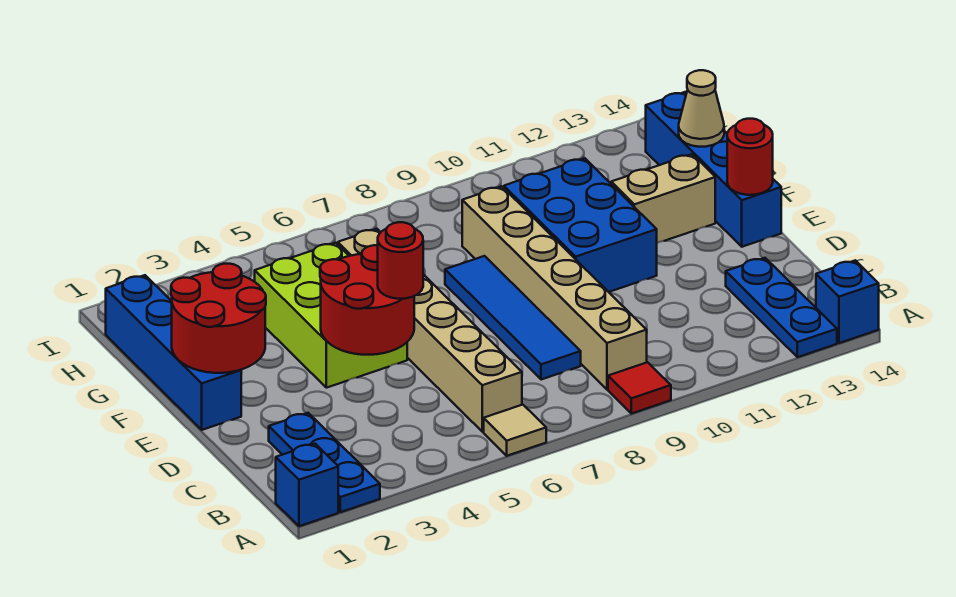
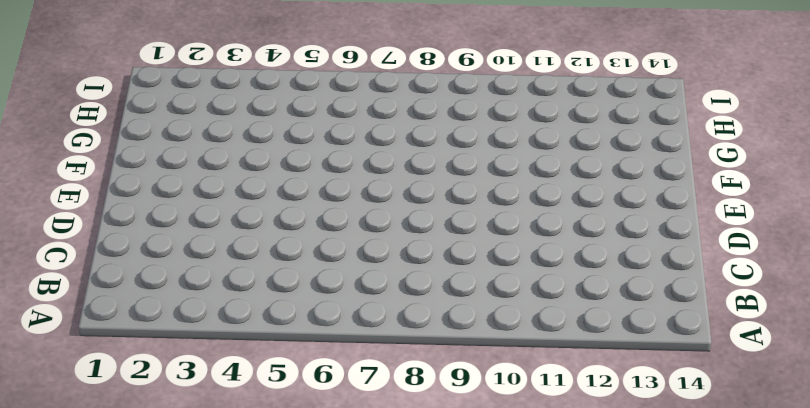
none -> blue brick A1 level 1
none -> blue plate A2:C2 level 1
none -> tan tile A6 level 1

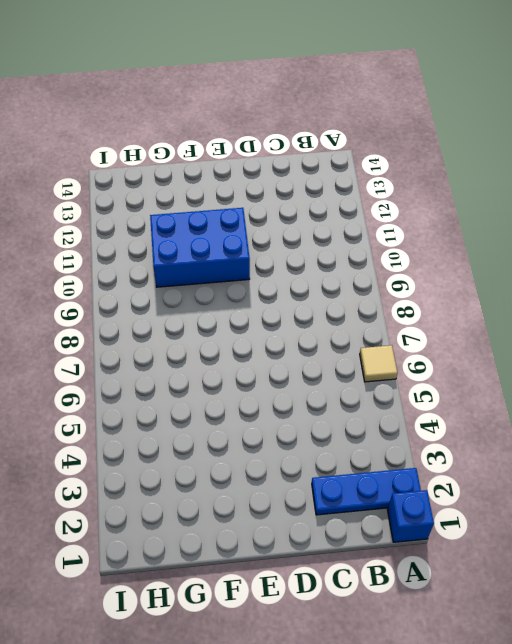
none -> red tile A9 level 1
none -> blue plate A13:C13 level 1
none -> blue brick A14 level 1

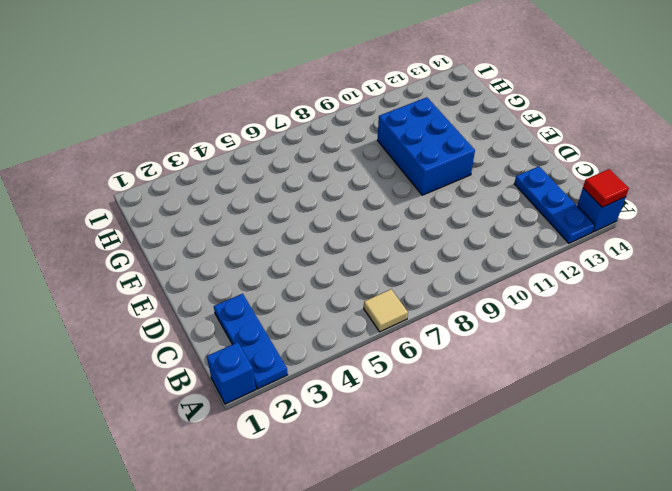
red tile A14 level 2 -> red tile A9 level 1
none -> tan brick B6:G6 level 1
none -> tan brick B9:G9 level 1
none -> blue tile C8:F8 level 1

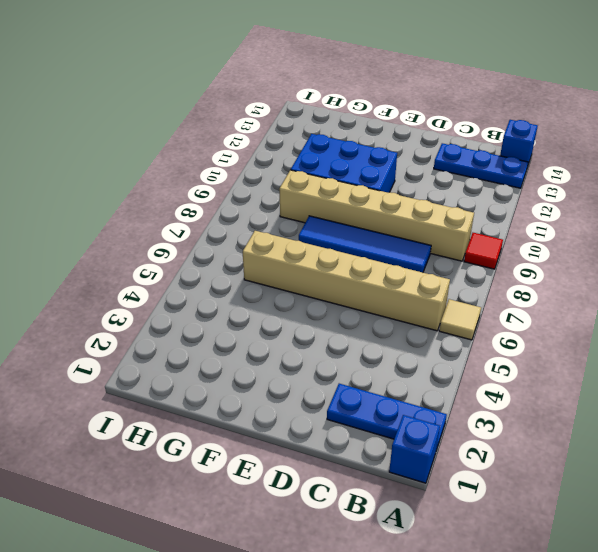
none -> blue brick E1:H1 level 1
none -> lime brick E4:G5 level 1
none -> blue brick E14:H14 level 1

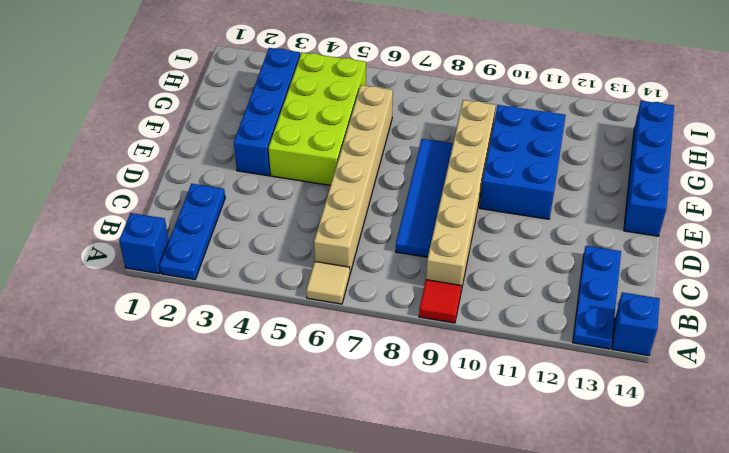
blue brick E3:H3 level 1 -> blue brick E1:H1 level 1
lime brick E4:H5 level 1 -> lime brick E4:G5 level 1
none -> tan brick F12:F13 level 1
none -> red round brick D4:E5 level 2
none -> red round brick E1:F2 level 2

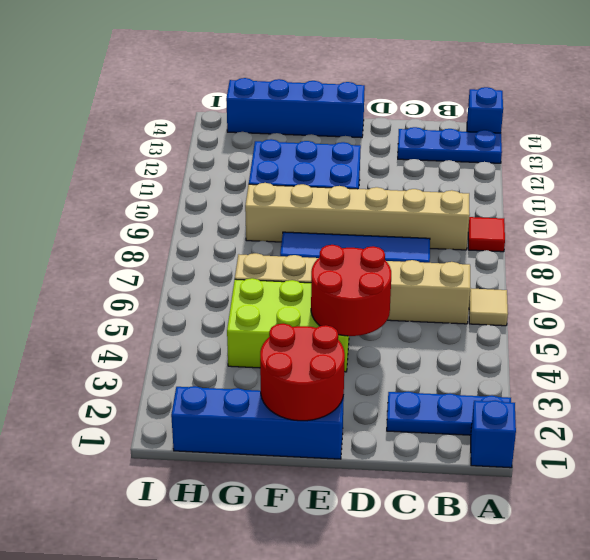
none -> tan brick F12:F13 level 1
none -> red round brick E14 level 2
none -> tan cone G14 level 2

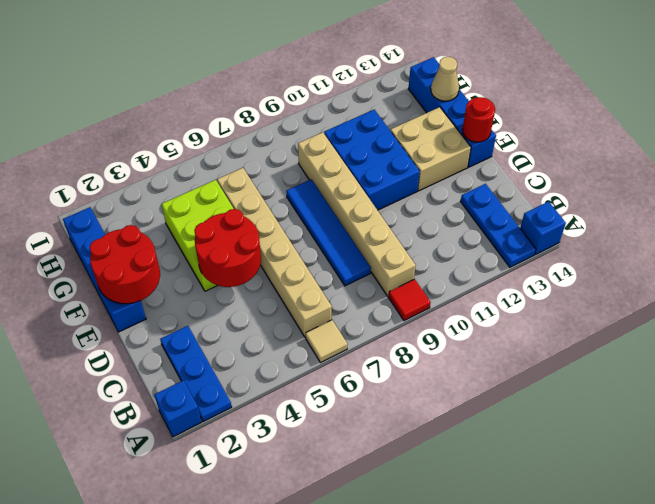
tan brick E12:F13 level 1 -> tan brick F12:F13 level 1
none -> red round brick D5 level 3

